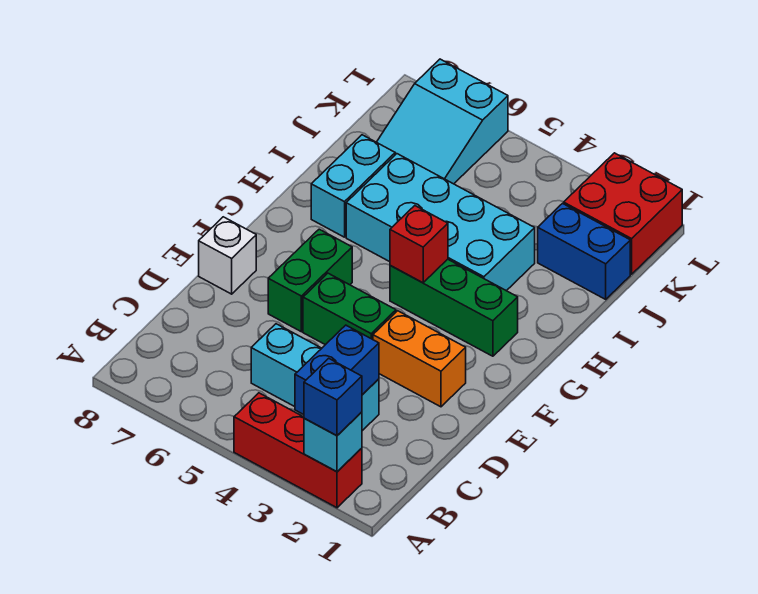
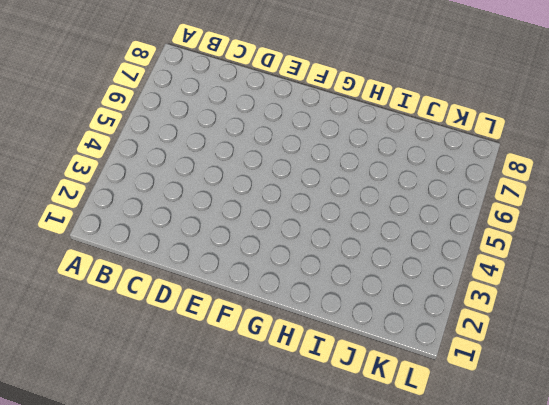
none -> red brick A2:A4 level 1
none -> cyan brick C3:C5 level 1
none -> orange brick E2:E3 level 1

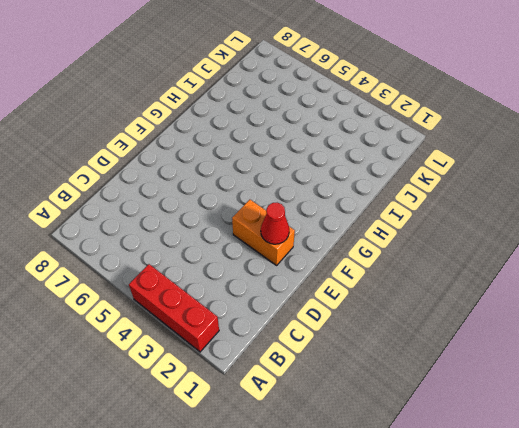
red cone E2 level 2 -> none
none -> cyan brick C3:C5 level 1
none -> green brick E4:E5 level 1
none -> green brick E6:F6 level 1

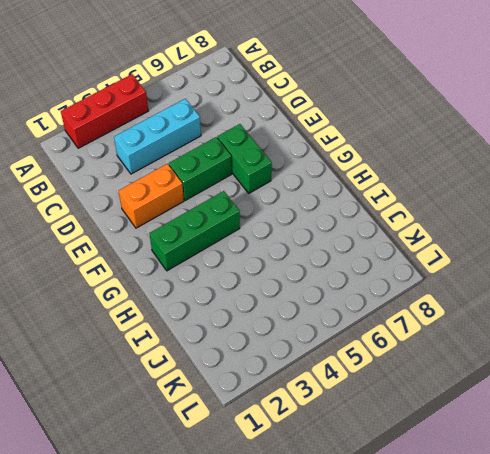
none -> white brick E8 level 1
none -> cyan brick H3:I6 level 1
none -> cyan brick H7:I7 level 1

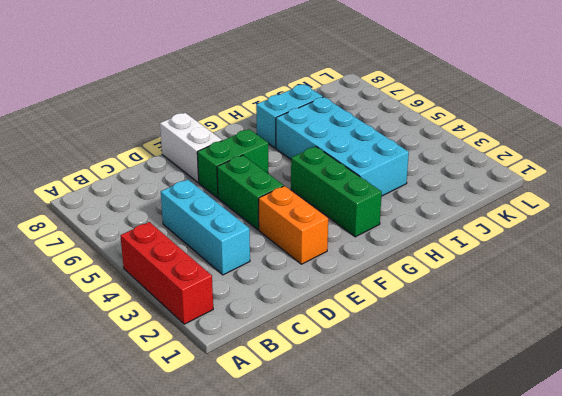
white brick E7:E8 level 1 -> white brick E8 level 1
none -> blue brick J1:J2 level 1
none -> cyan slope J6:L7 level 1 top L
none -> red brick K1:L2 level 1

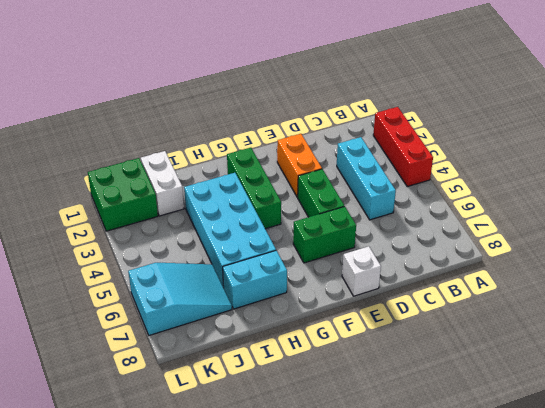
white brick J1:J2 level 1 -> blue brick J1:J2 level 1
green brick K1:L2 level 1 -> red brick K1:L2 level 1
none -> cyan brick A2 level 2
none -> blue brick B3:C3 level 2
none -> red brick G4 level 2

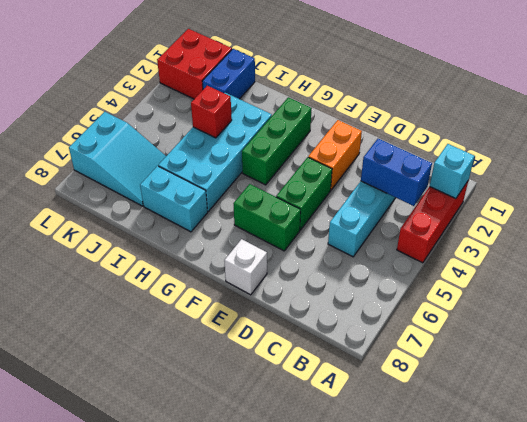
red brick I4 level 2 -> red brick G4 level 2
none -> blue brick A2 level 3

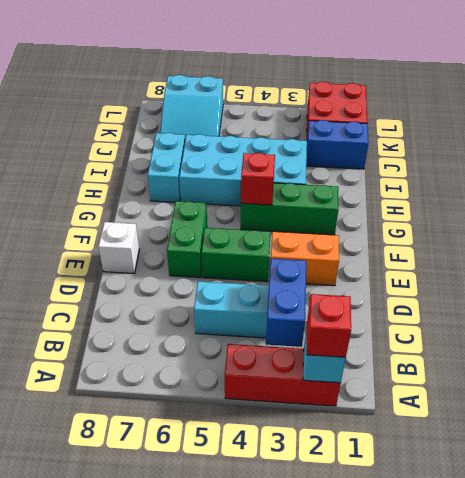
red brick A2 level 3 -> blue brick A2 level 3

